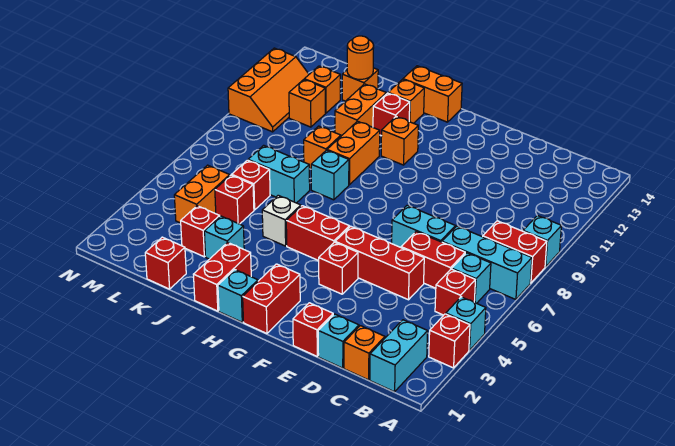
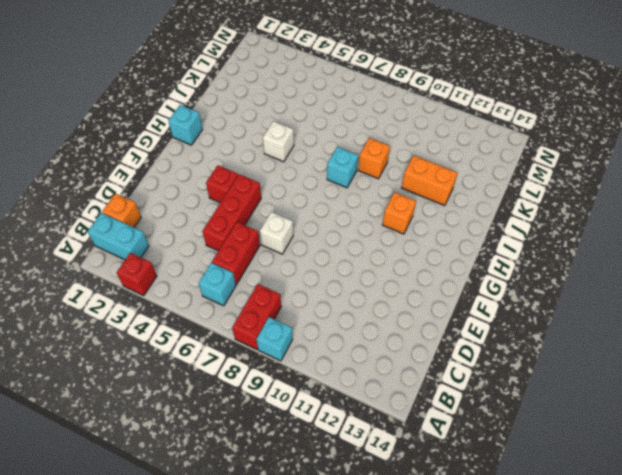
white brick E7 level 1 -> cyan brick D7:E7 level 1
none -> cyan brick A4 level 1
none -> cyan brick A7:C7 level 1
none -> red brick B5 level 1
none -> cyan brick D1 level 1

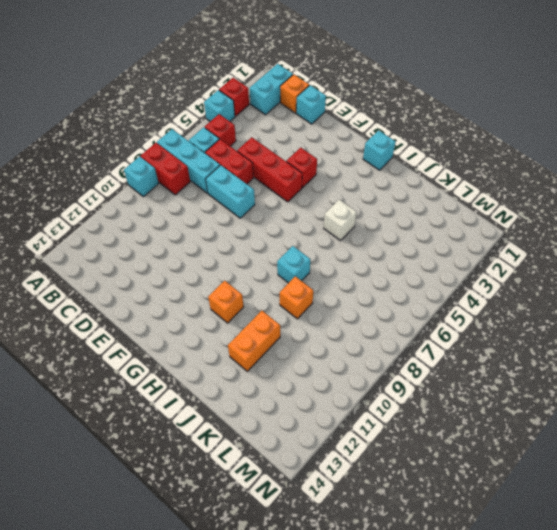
none -> red brick E1 level 1
none -> red brick G1:G2 level 1
none -> red brick G5:H5 level 1
none -> orange brick H14:I14 level 1

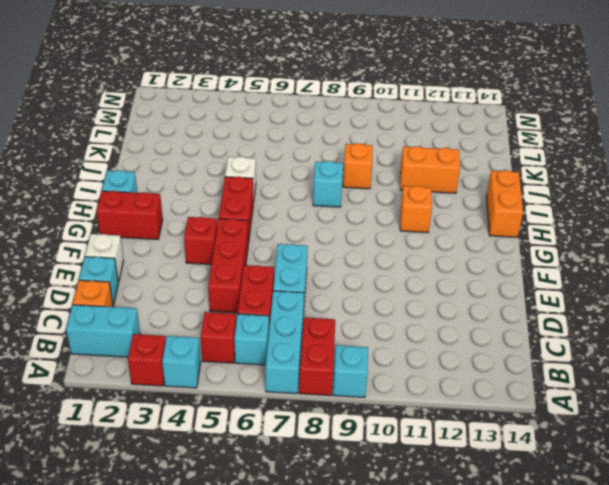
white brick E1 level 1 -> red brick E1 level 1
none -> red brick I1:I2 level 1
none -> orange brick I9:I10 level 1
none -> red brick I12 level 1
none -> orange brick I13 level 1

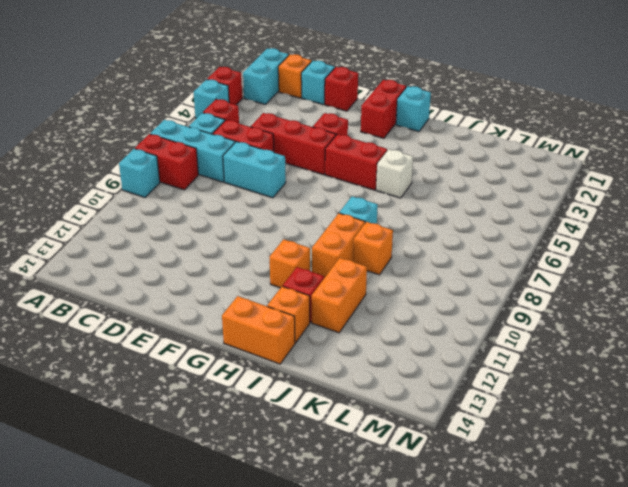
none -> red brick I1:I2 level 1
none -> cyan brick J3 level 1
none -> cyan brick J7:K7 level 1
none -> red brick K1 level 1

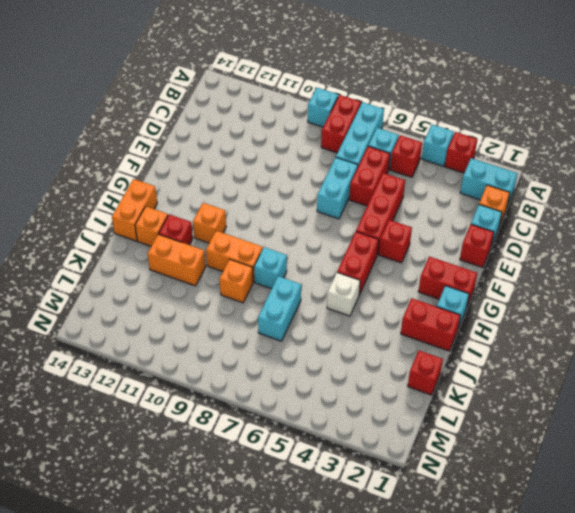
none -> cyan brick J3 level 1
none -> red brick K3 level 1
none -> red brick K5 level 1
none -> red brick K6 level 1

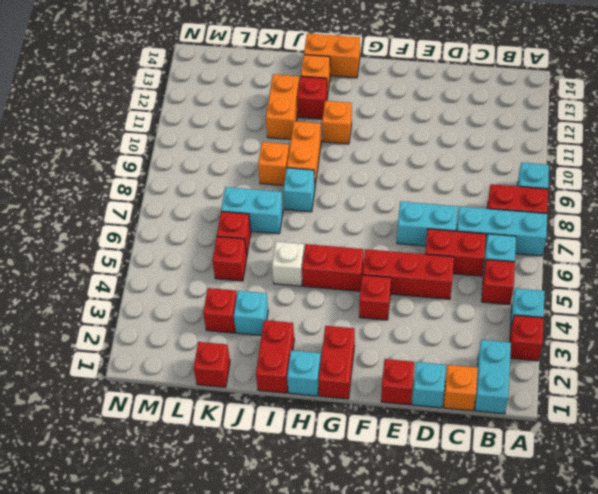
none -> orange brick K13 level 1
none -> orange brick L4:L5 level 1
none -> orange brick L11 level 1
none -> orange brick L12 level 1

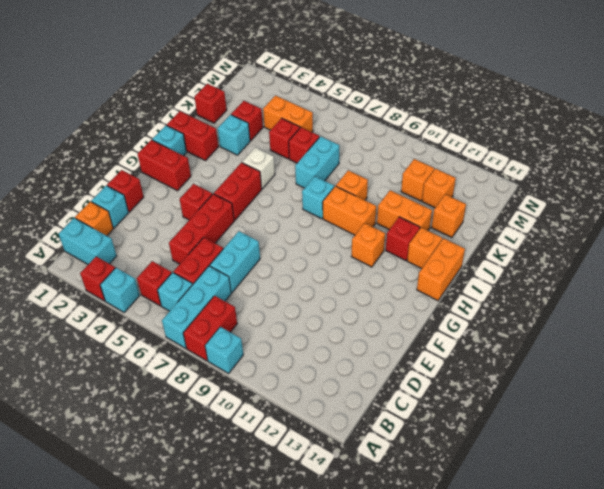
none -> orange slope M10:N12 level 1 top N
none -> orange round brick K13 level 2

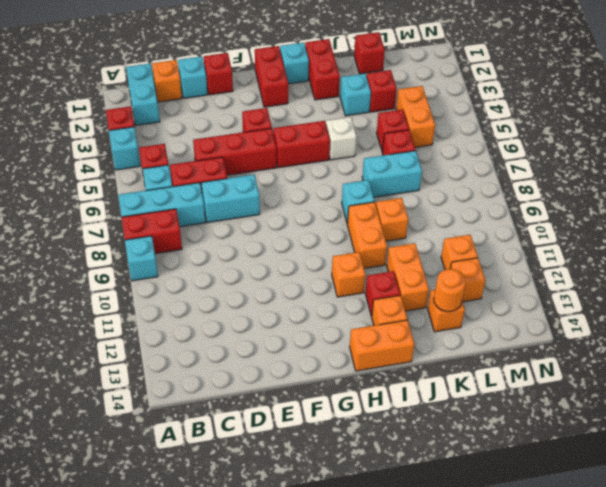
none -> orange slope M10:N12 level 1 top N

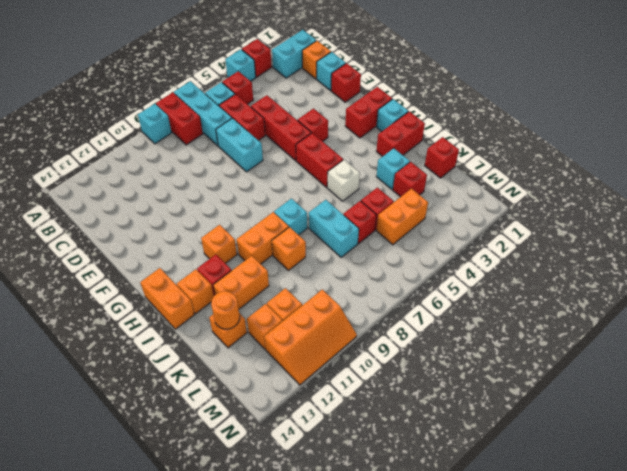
orange slope M10:N12 level 1 top M -> orange slope M10:N12 level 1 top N

